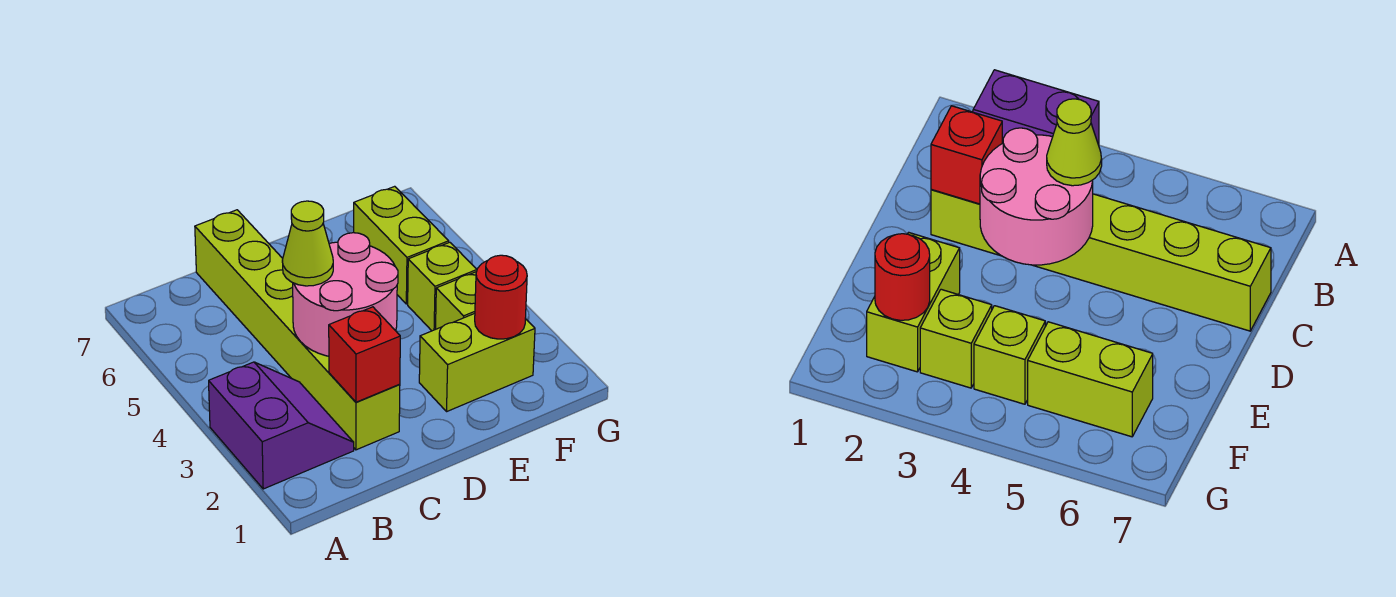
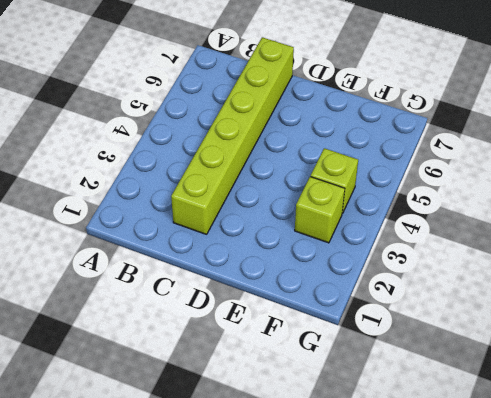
none -> purple slope A2:B3 level 1 top A
none -> lime brick E2:F2 level 1

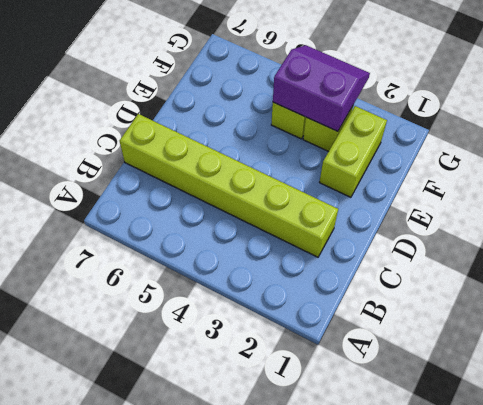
purple slope F3:G4 level 2 top F -> purple slope A2:B3 level 1 top A
none -> lime brick F5:F6 level 1
none -> red brick C2 level 2

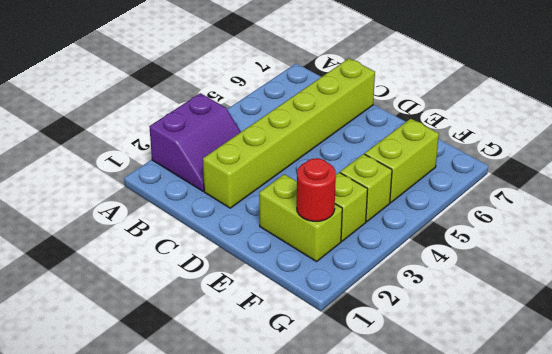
none -> red brick C2 level 2
none -> pink round brick C3:D4 level 2

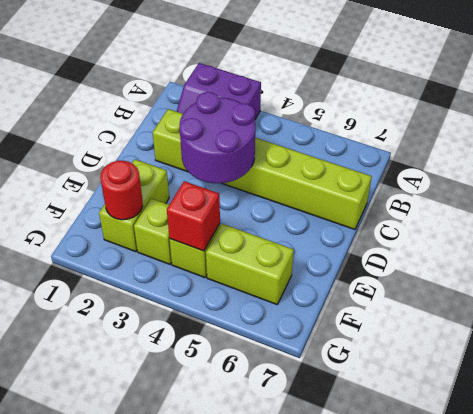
purple round brick C3:D4 level 2 -> pink round brick C3:D4 level 2
red brick F4 level 2 -> red brick C2 level 2
none -> lime cone C4 level 3

